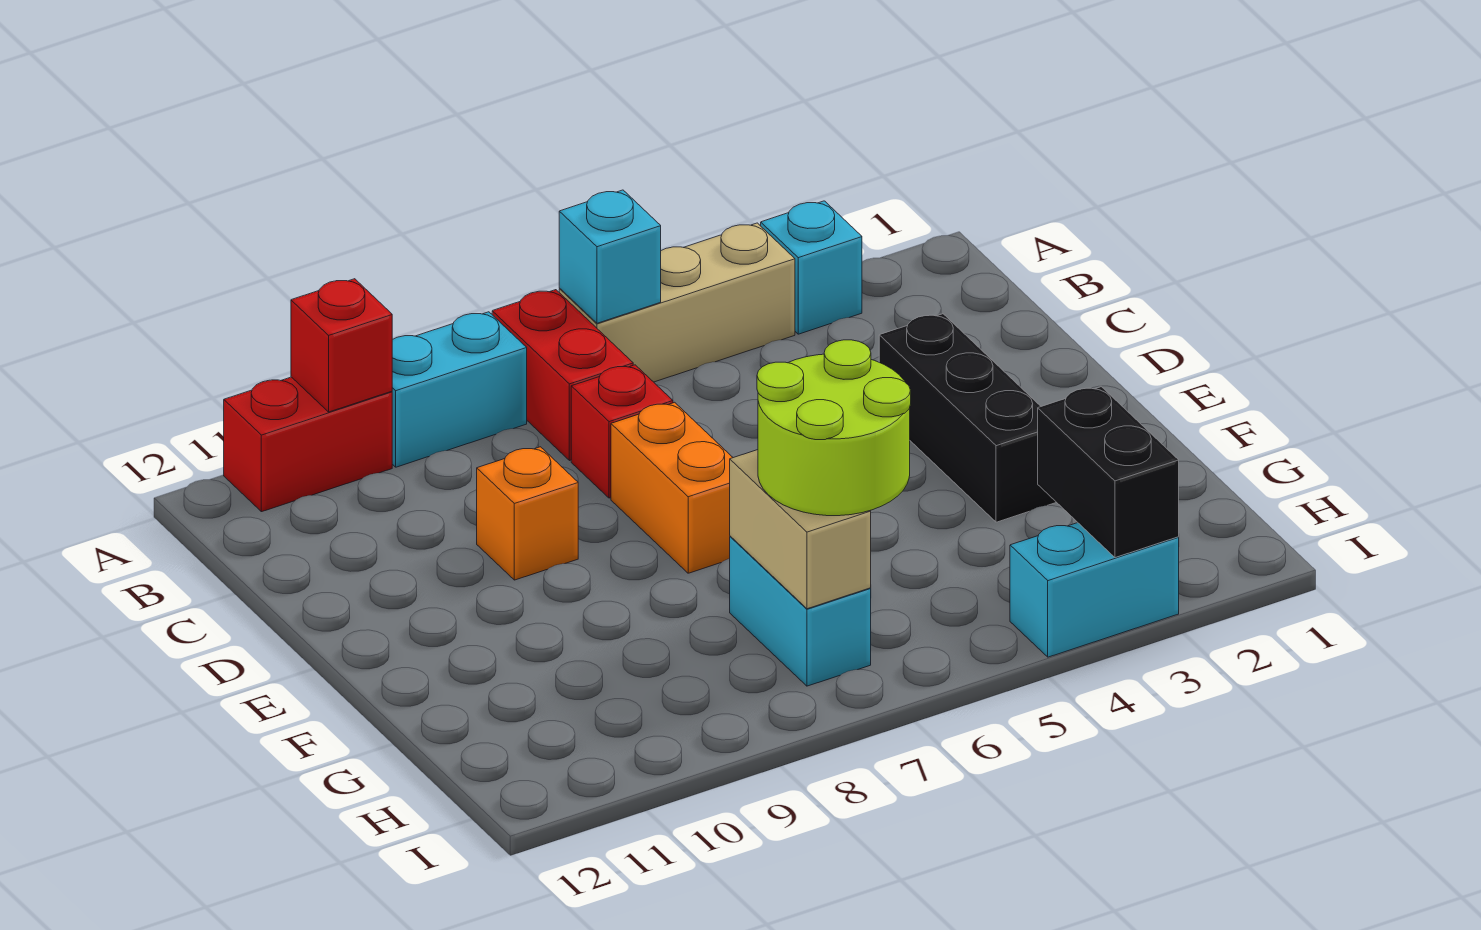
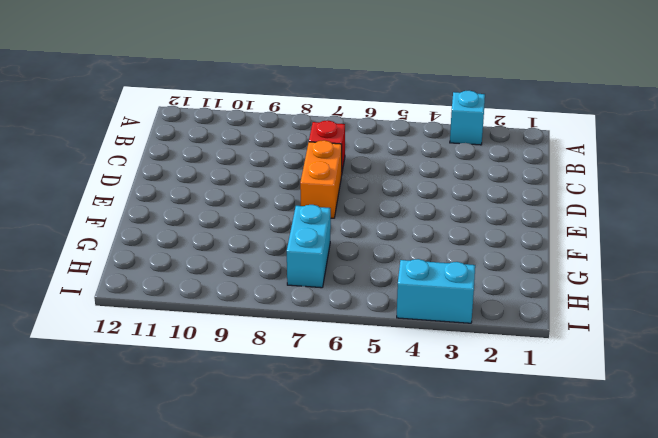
none -> tan brick A4:A6 level 1
none -> red brick A7:B7 level 1
none -> cyan brick A8:A9 level 1

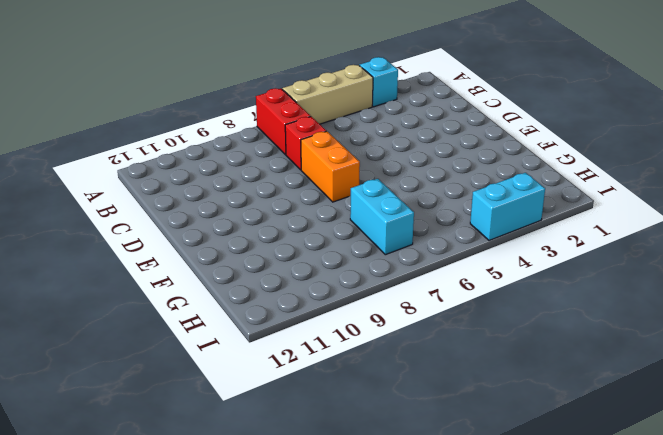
none -> cyan brick A8:A9 level 1
none -> red brick A10:A11 level 1
none -> black brick D3:F3 level 1

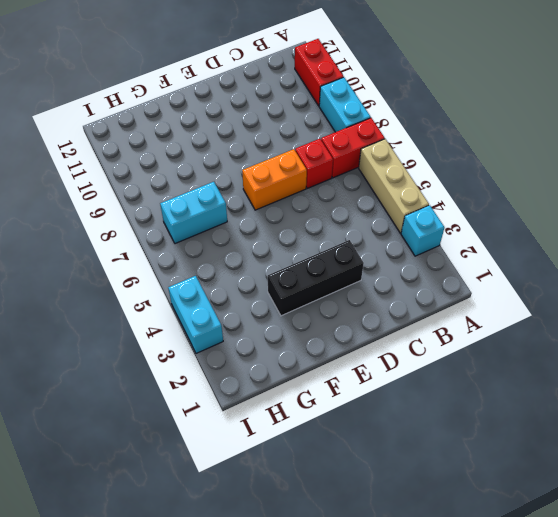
none -> orange brick D9 level 1
none -> cyan brick A6 level 2
none -> red brick A10 level 2

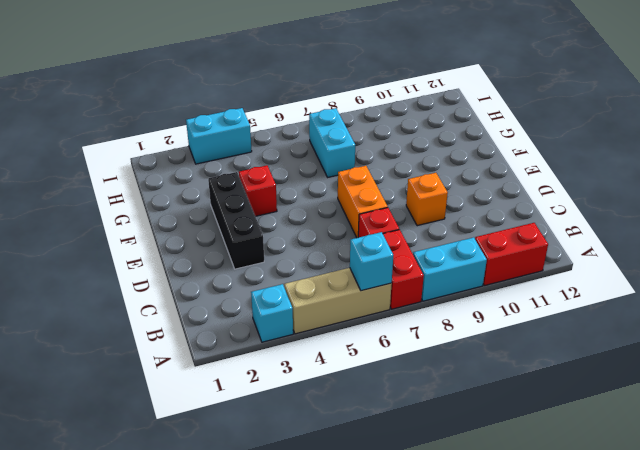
red brick F4 level 1 -> red brick A10 level 2
none -> tan brick G7:H7 level 2
none -> black brick H3:I3 level 2
none -> lime round brick G6:H7 level 3

